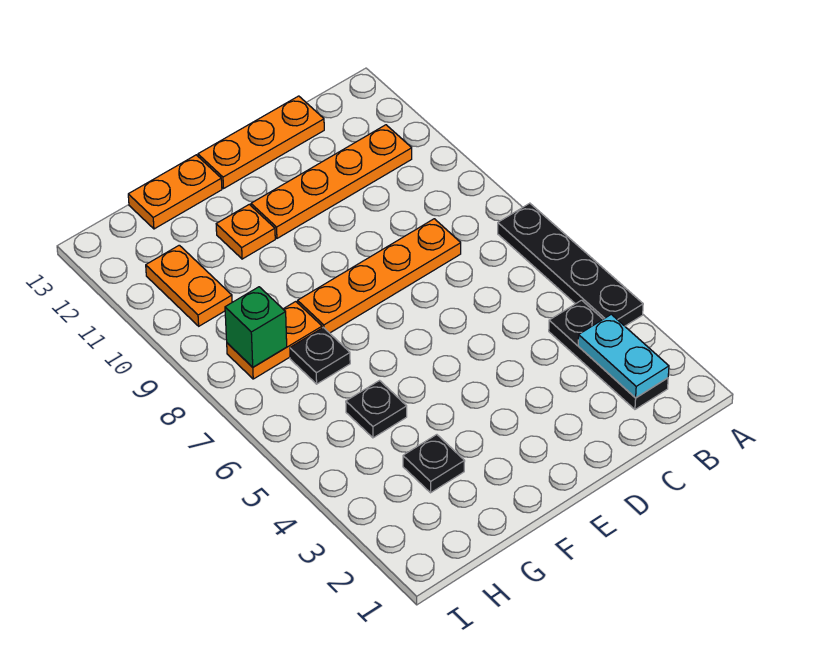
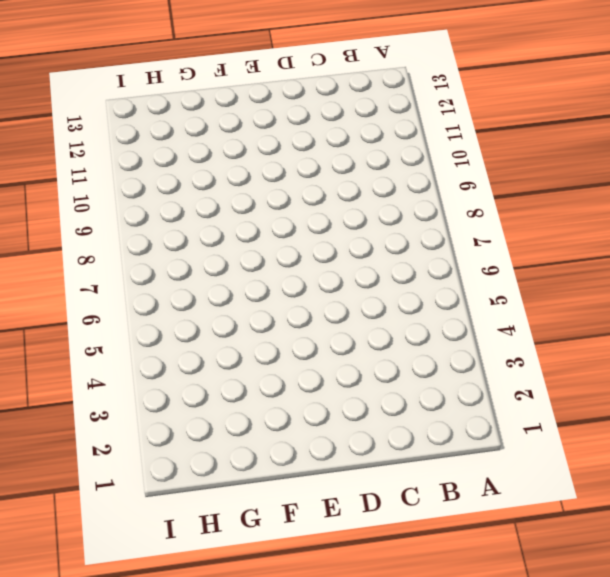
none -> black plate A4:A7 level 1
none -> black plate B2:B4 level 1
none -> orange plate B11:E11 level 1

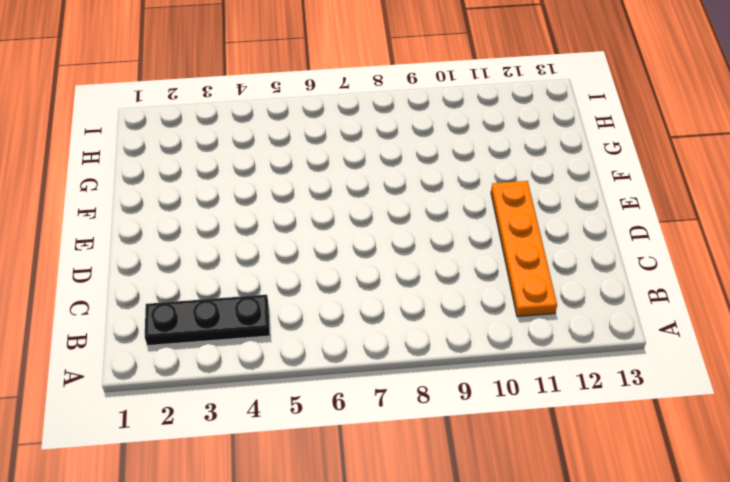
none -> black plate A4:A7 level 1
none -> orange plate C8:F8 level 1
none -> orange plate C13:E13 level 1

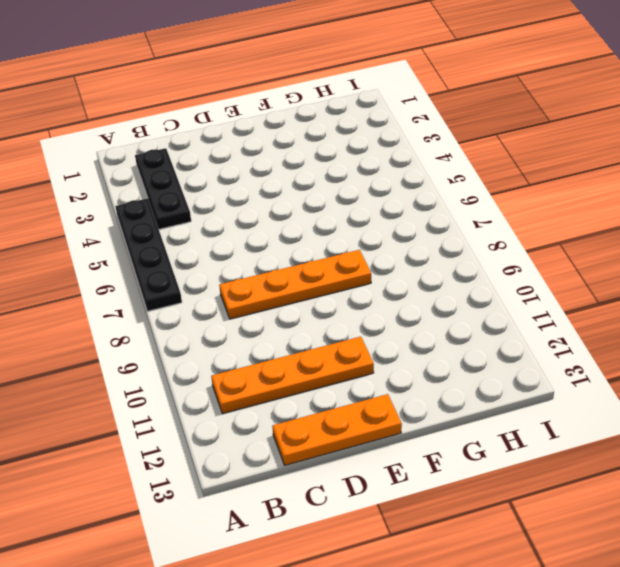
none -> orange plate F11 level 1
none -> orange plate F13:G13 level 1
none -> black plate G3 level 1

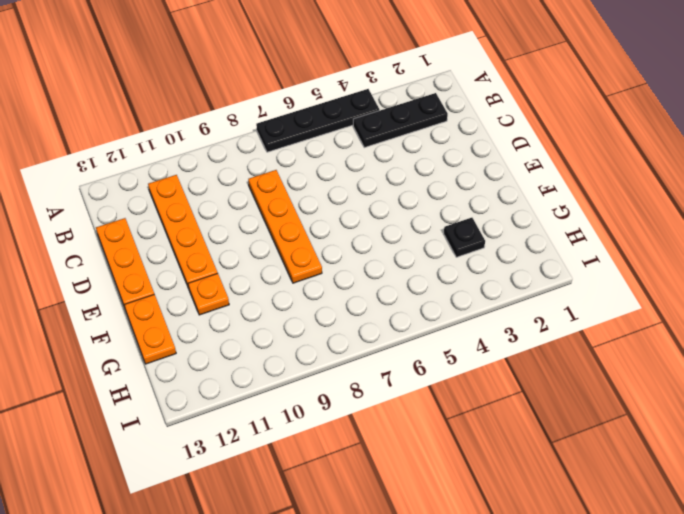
none -> black plate G5 level 1
none -> black plate G7 level 1
none -> orange plate G8:H8 level 1

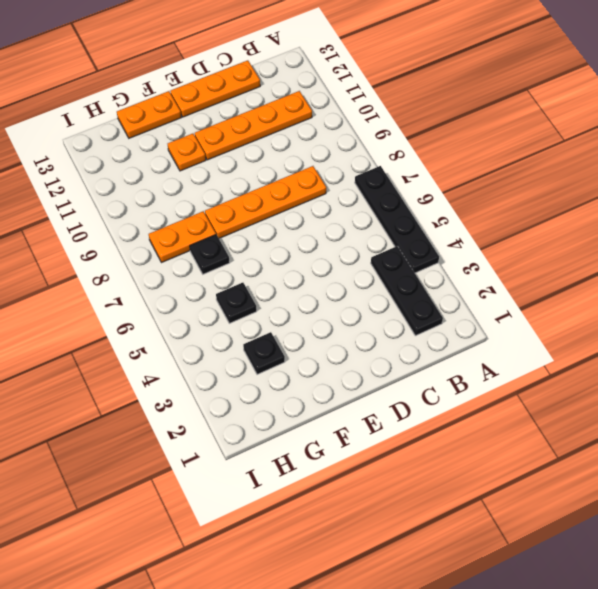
none -> orange plate H10:H11 level 1
none -> cyan plate B2:B3 level 2
none -> green brick H8 level 2

